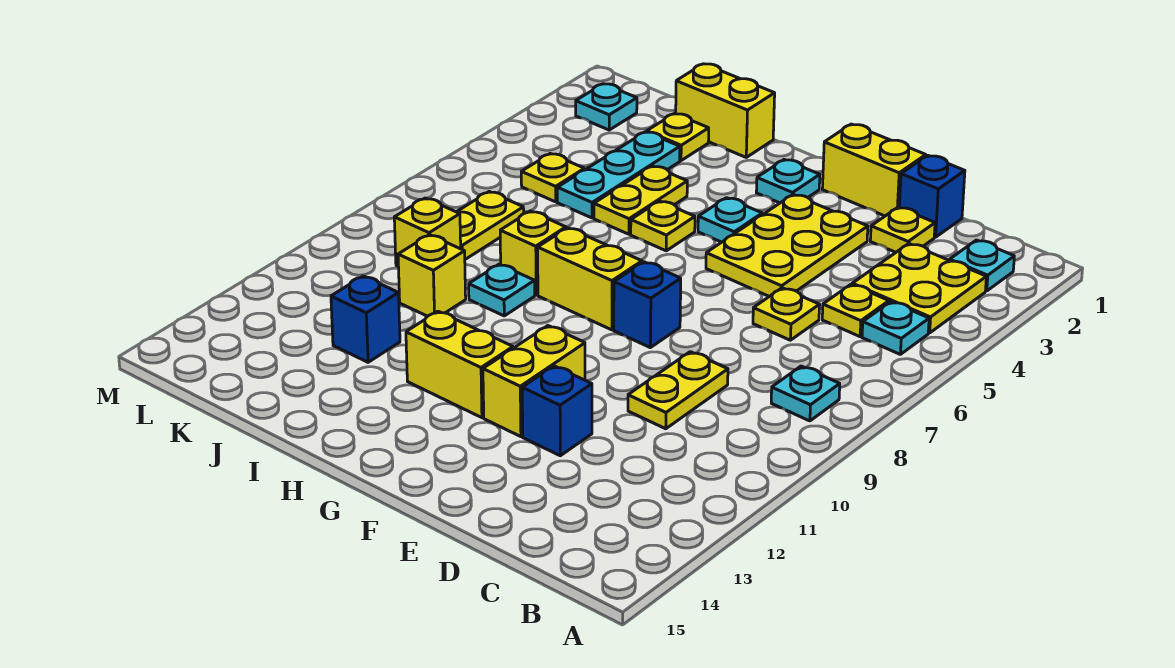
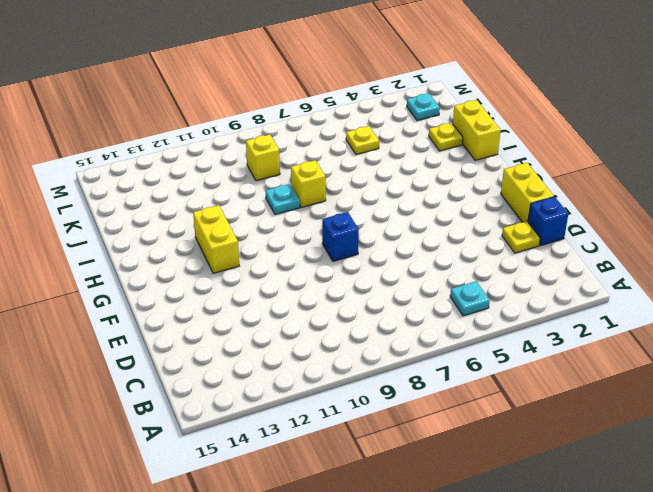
none -> cyan plate B2 level 1
none -> yellow plate B3:C4 level 1
none -> cyan plate B8 level 1
none -> yellow plate C5 level 1

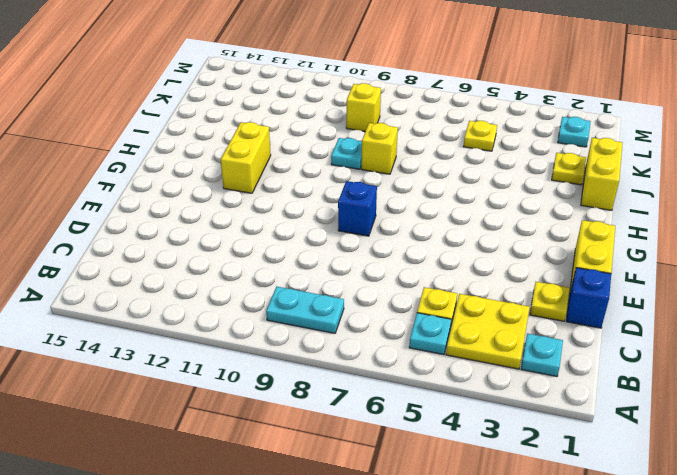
cyan plate B8:B9 level 1 -> cyan plate B8 level 1
none -> yellow plate D6 level 1
none -> yellow plate D9:D10 level 1
none -> yellow plate E3:F5 level 1
none -> blue brick E12 level 1

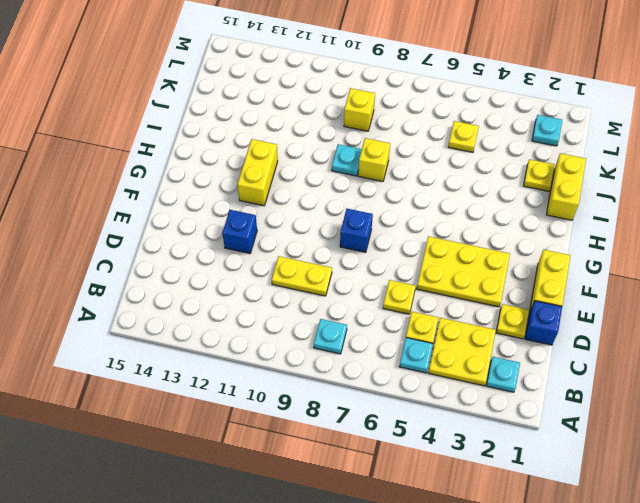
none -> yellow brick F11:F12 level 1
none -> cyan plate G2 level 1
none -> cyan plate G4 level 1
none -> yellow brick G8:H8 level 1

